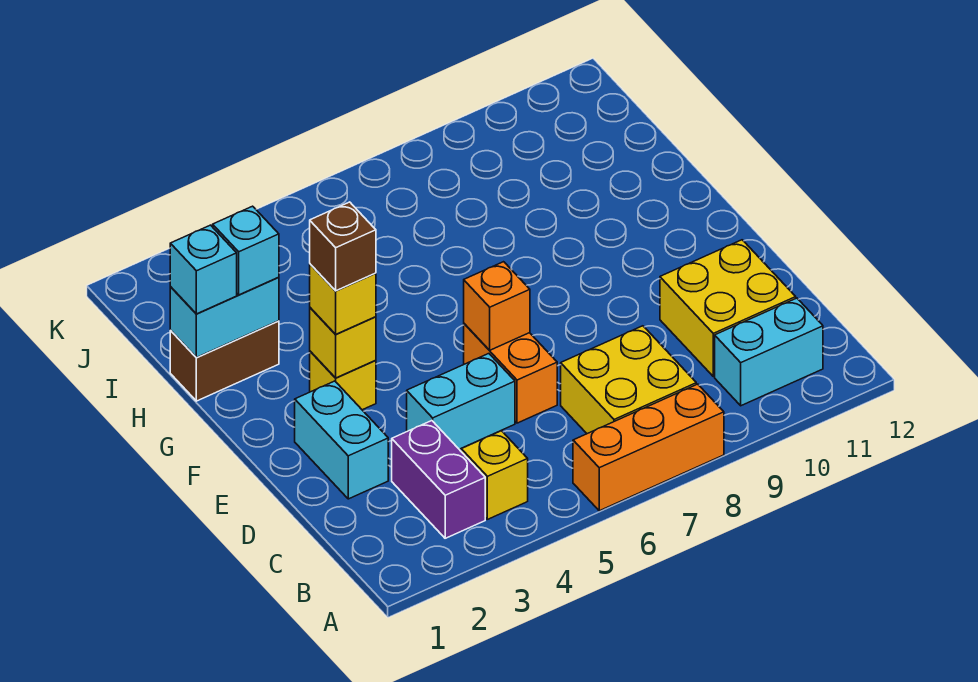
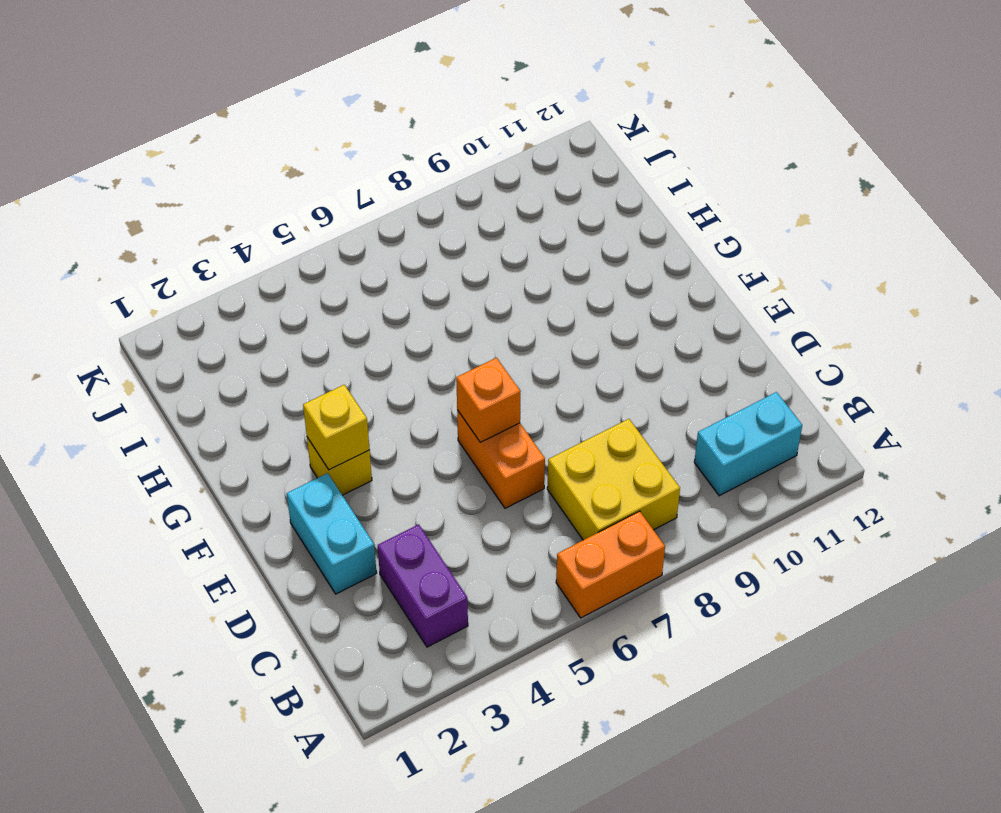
orange brick A6:A7 level 1 -> orange brick A6:A8 level 1
none -> yellow brick B4 level 1
none -> yellow brick C10:D11 level 1
none -> cyan brick D4:D5 level 1

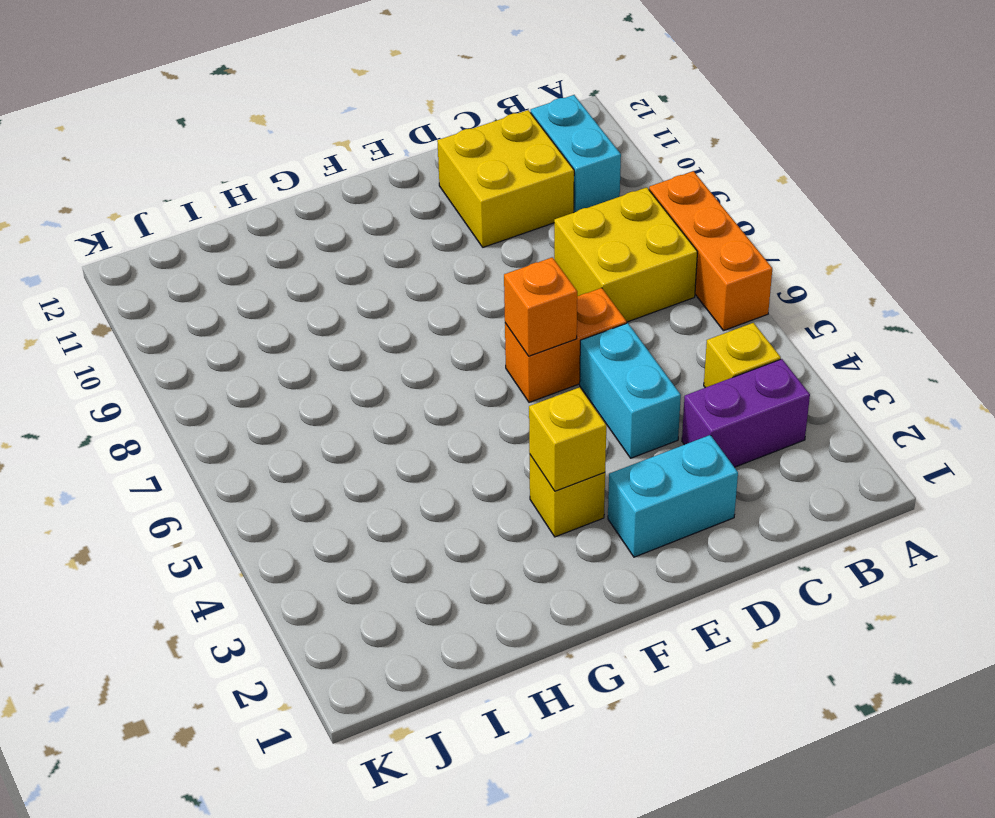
none -> brown brick H1:H2 level 1
none -> cyan brick H1:H2 level 2
none -> yellow brick F3 level 3

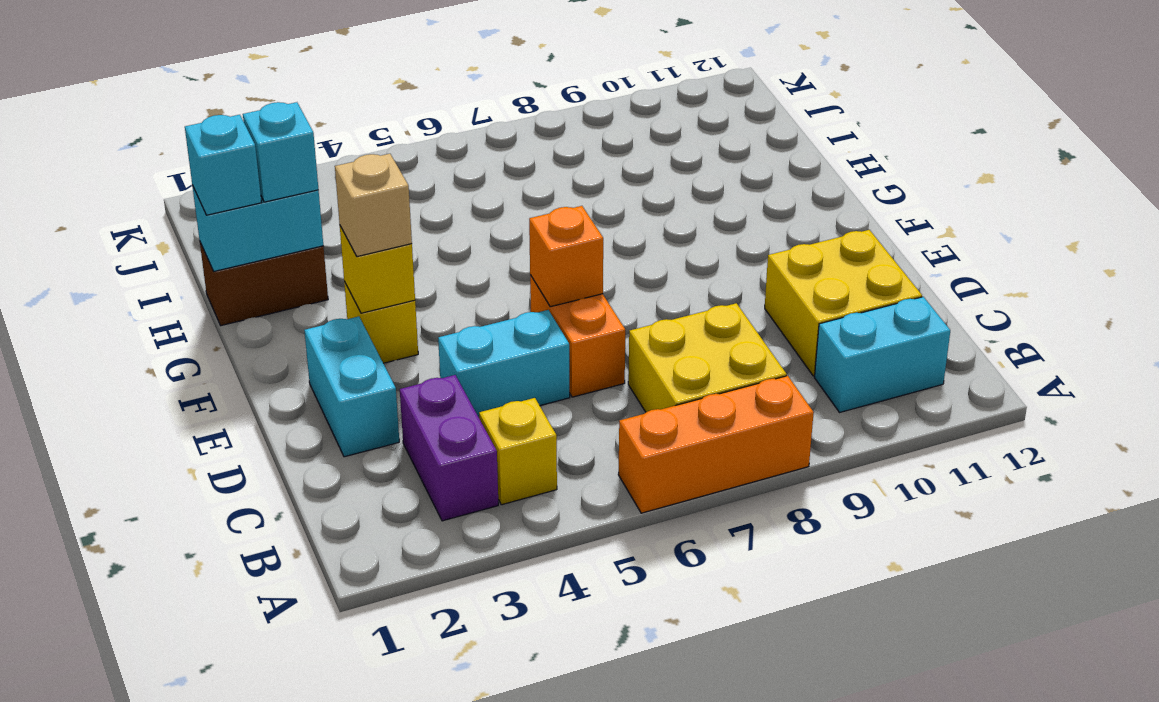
tan brick F3 level 3 -> yellow brick F3 level 3
none -> brown brick F3 level 4

